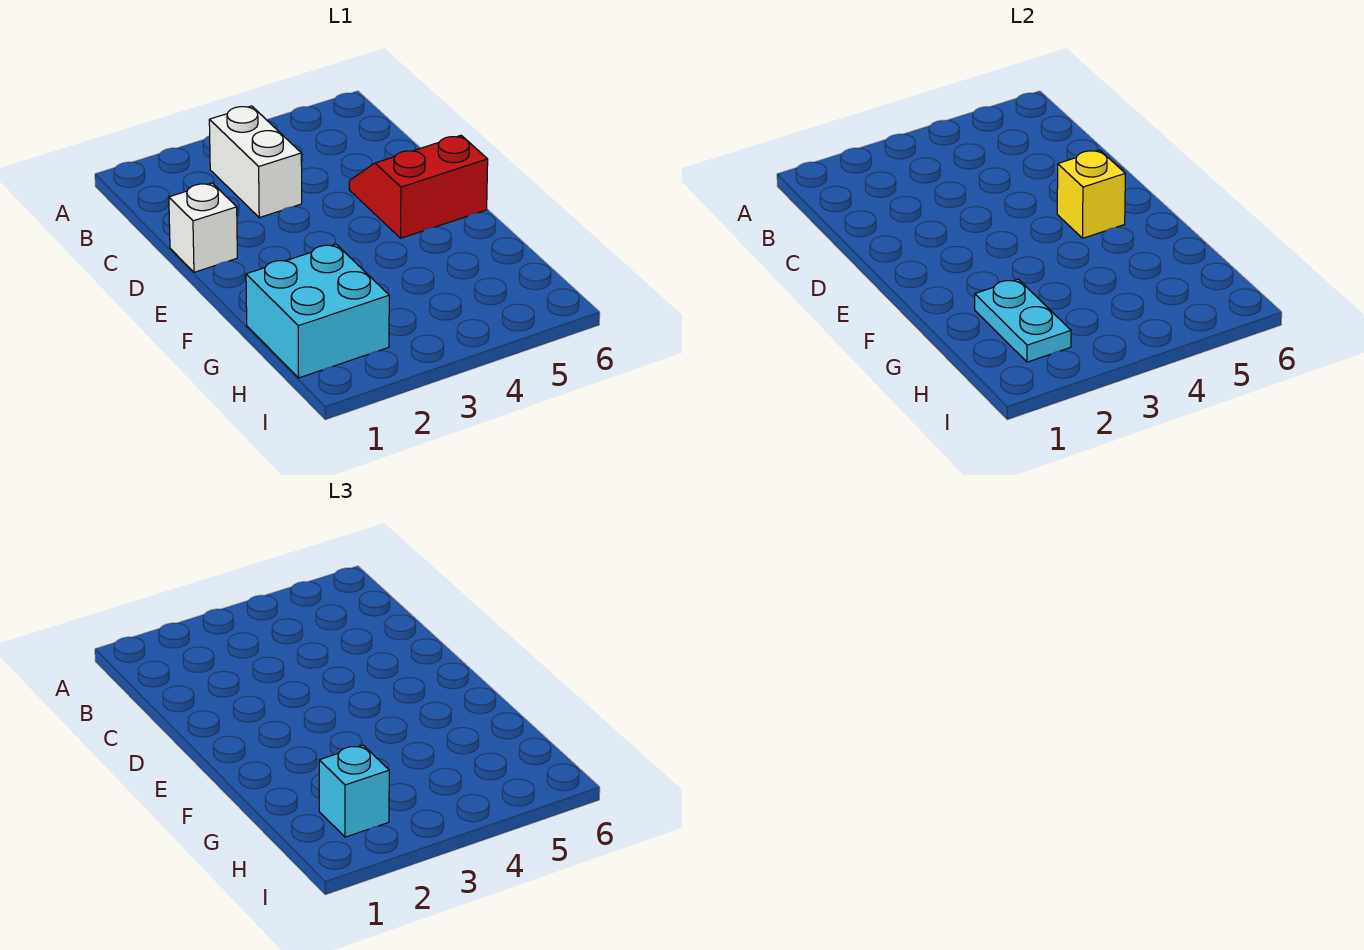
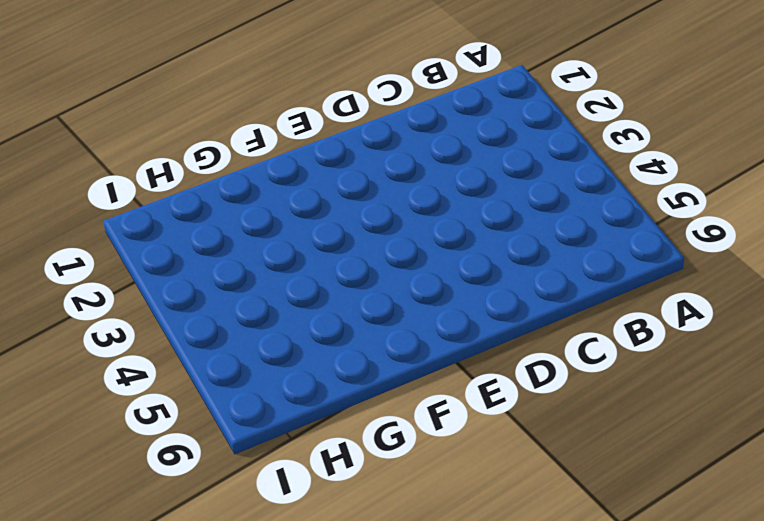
none -> white brick B3:C3 level 1
none -> white brick D1 level 1

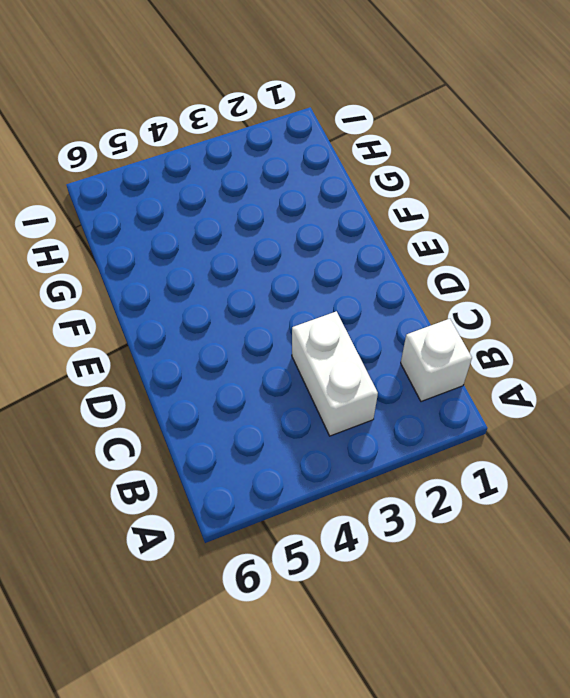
white brick B1 level 1 -> white brick D1 level 1
none -> red slope D5:E6 level 1 top E
none -> cyan brick G1:H2 level 1

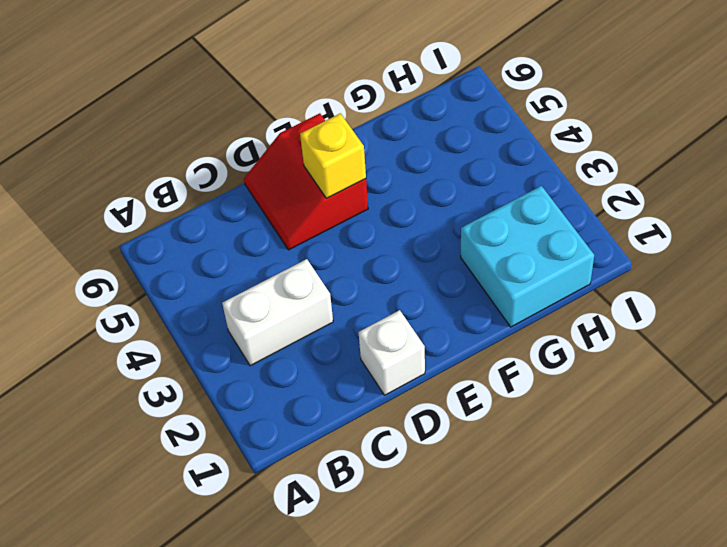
none -> cyan plate G2:H2 level 2
none -> cyan brick H2 level 3

